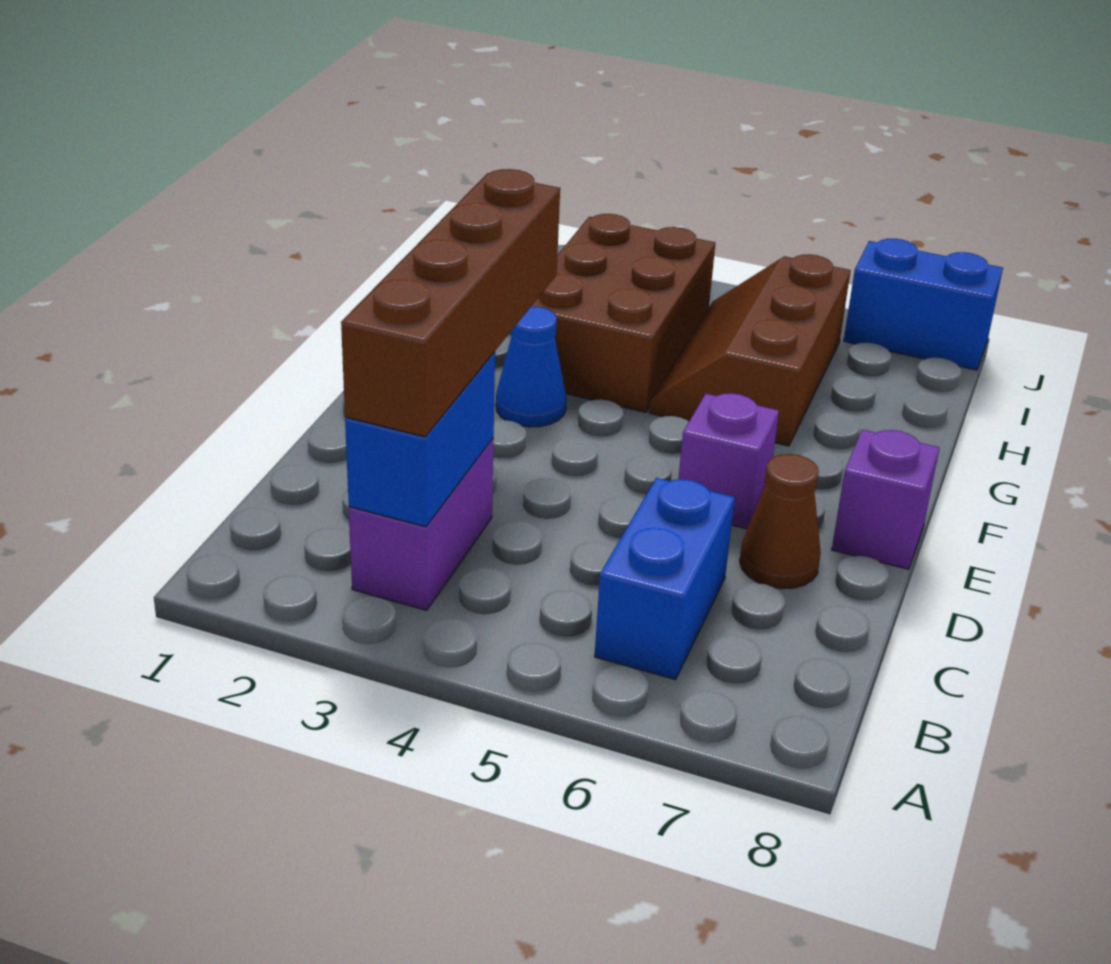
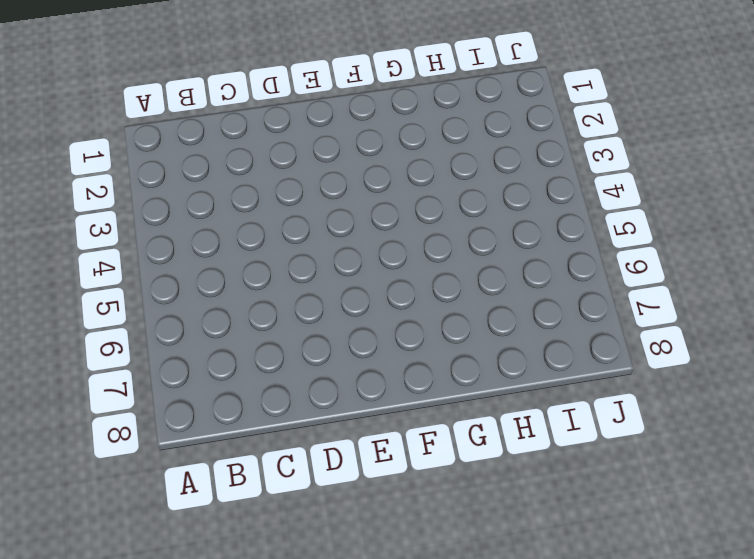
none -> purple brick B3:C3 level 1
none -> blue brick B6:C6 level 1

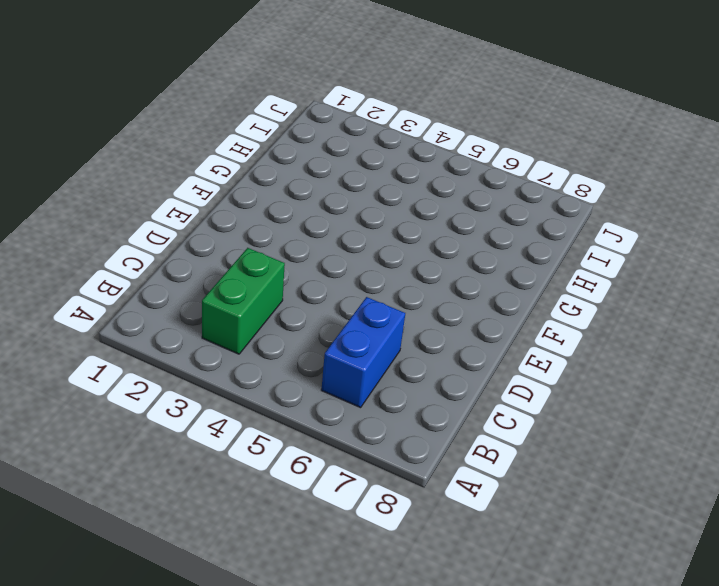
green brick B3:C3 level 1 -> purple brick B3:C3 level 1
none -> brown cone D7 level 1
none -> purple brick E6 level 1

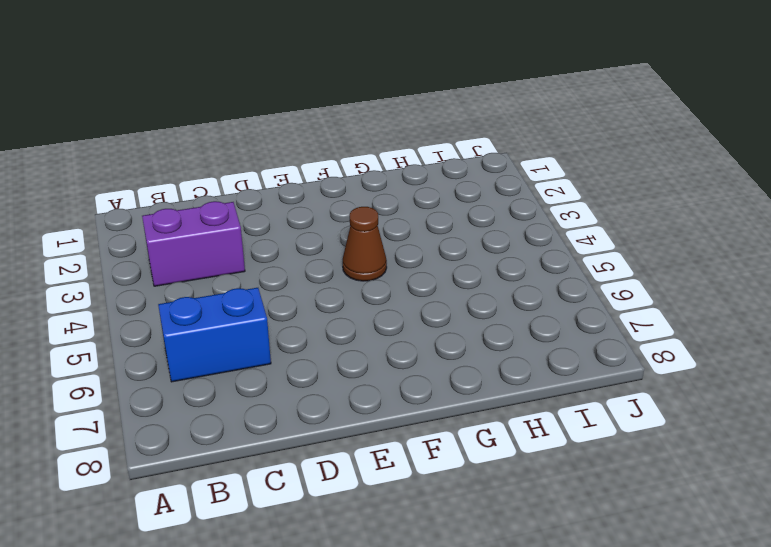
brown cone F4 level 1 -> brown cone D7 level 1
none -> purple brick E6 level 1
none -> purple brick E8 level 1

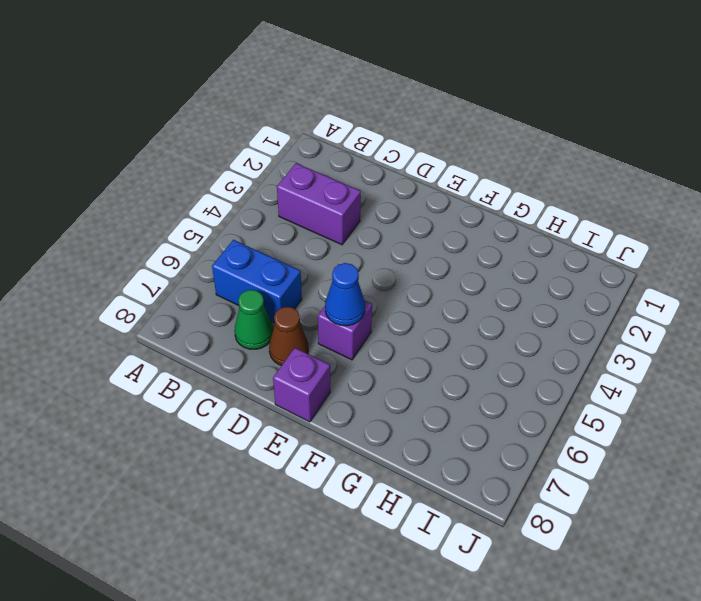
green cone C7 level 1 -> none
blue cone E6 level 2 -> blue cone F3 level 1
none -> brown brick G3:I4 level 1
none -> brown slope G5:I6 level 1 top 6

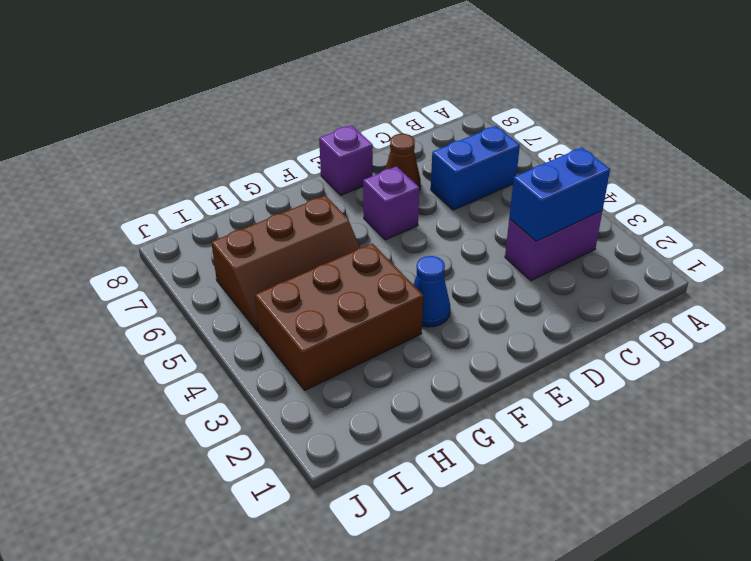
none -> blue brick J7:J8 level 1
none -> brown brick B3:E3 level 3

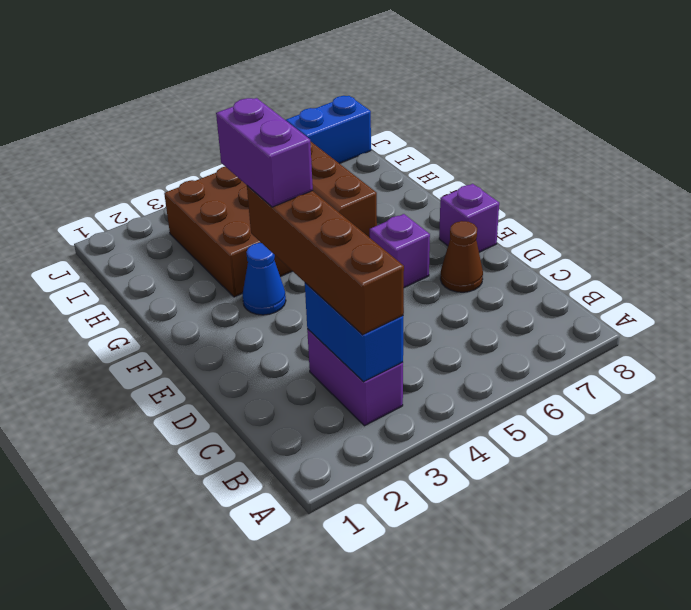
purple brick E3:F3 level 4 -> none
none -> blue brick B6:C6 level 1

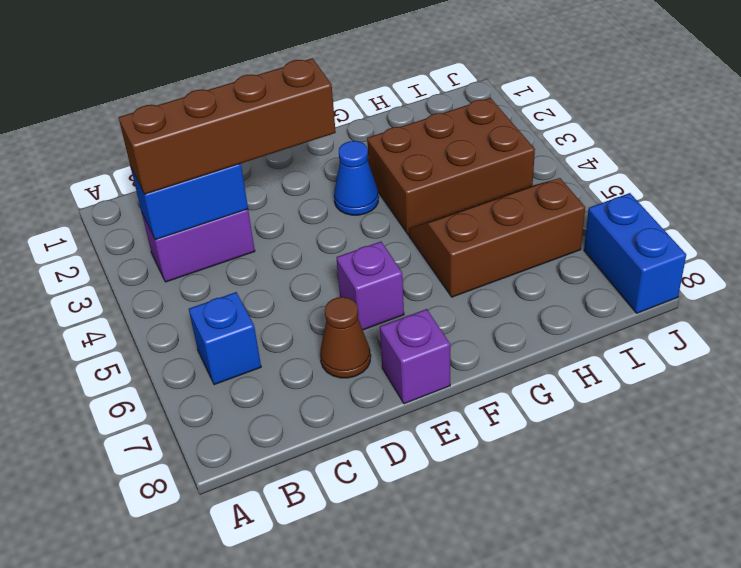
blue brick B6 level 1 -> blue brick B6:C6 level 1

